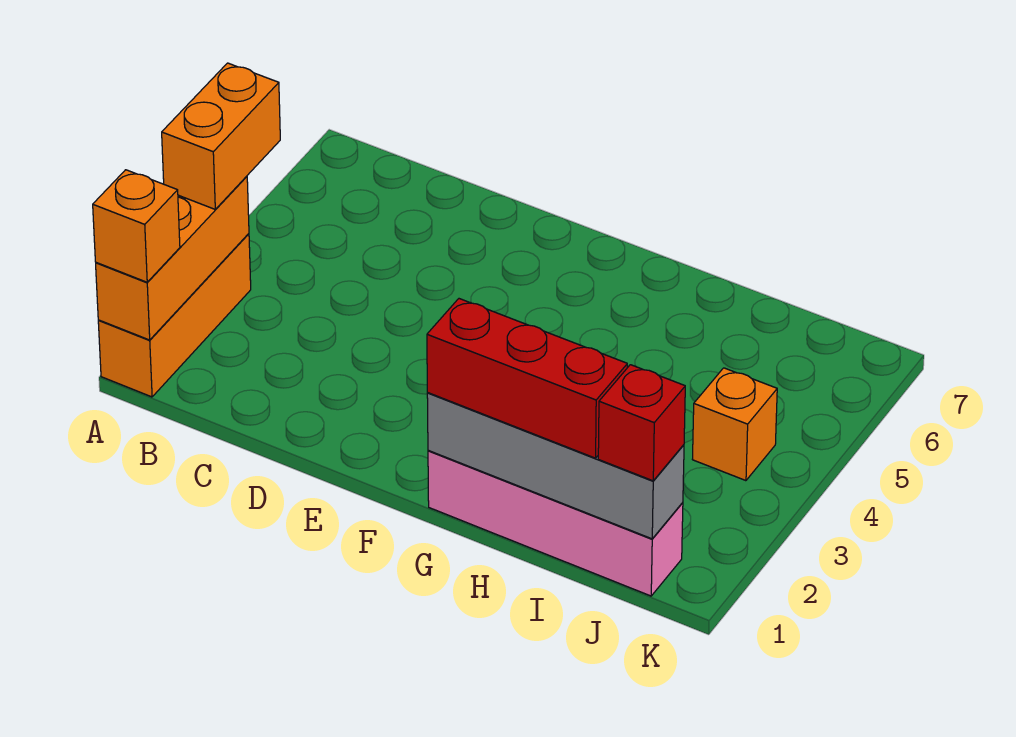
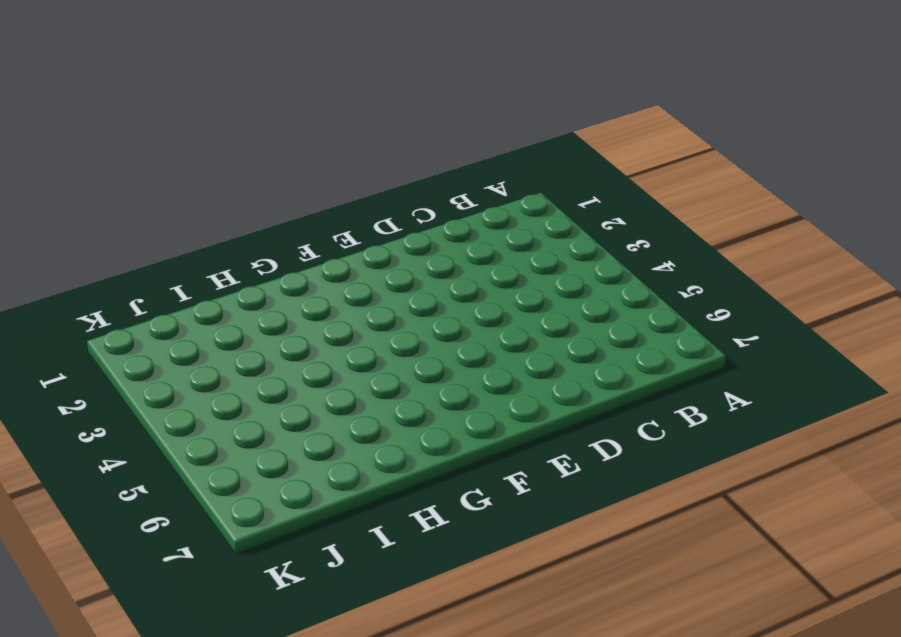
none -> orange brick A1:A3 level 1
none -> pink brick G1:J1 level 1

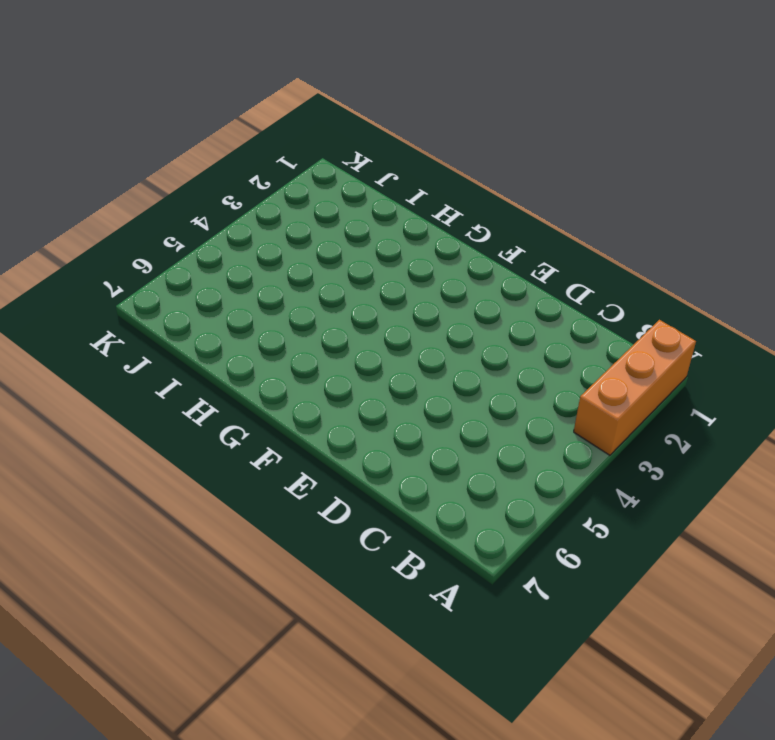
none -> pink brick G1:J1 level 1
none -> orange brick J4 level 1

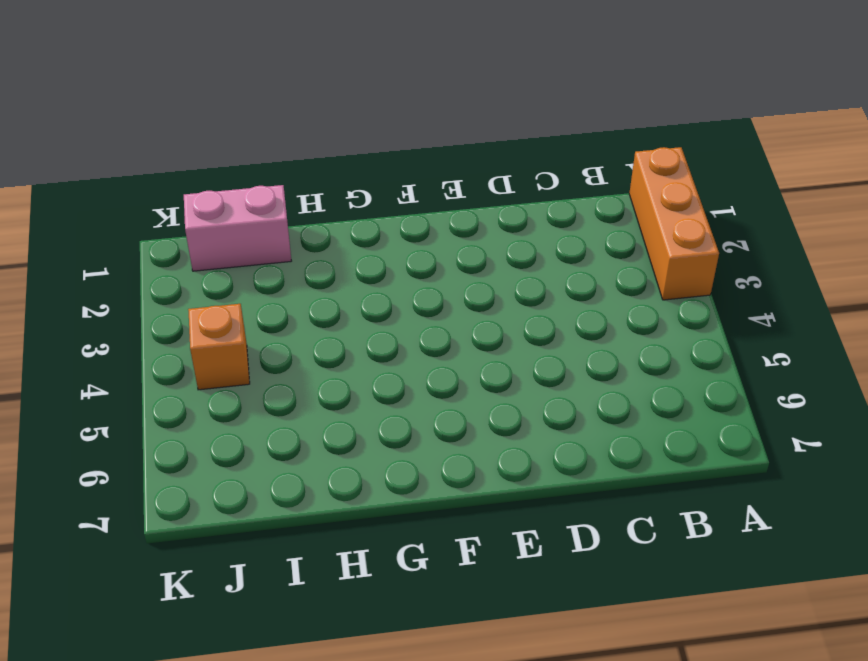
pink brick I1:J1 level 1 -> pink brick G1:J1 level 1
none -> orange brick A1:A3 level 2
none -> grey brick G1:J1 level 2

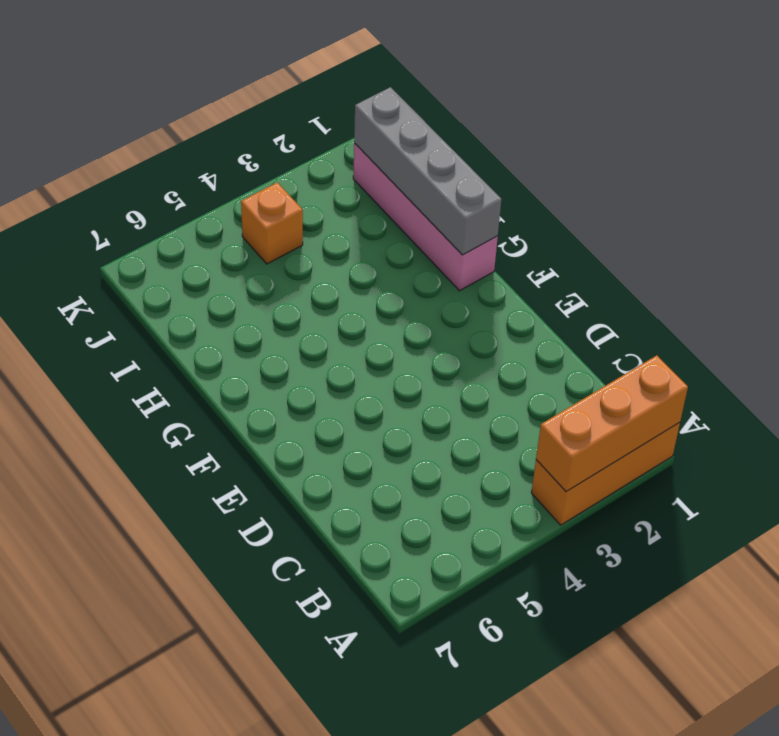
none -> orange brick A1 level 3
none -> orange brick A3:A4 level 3

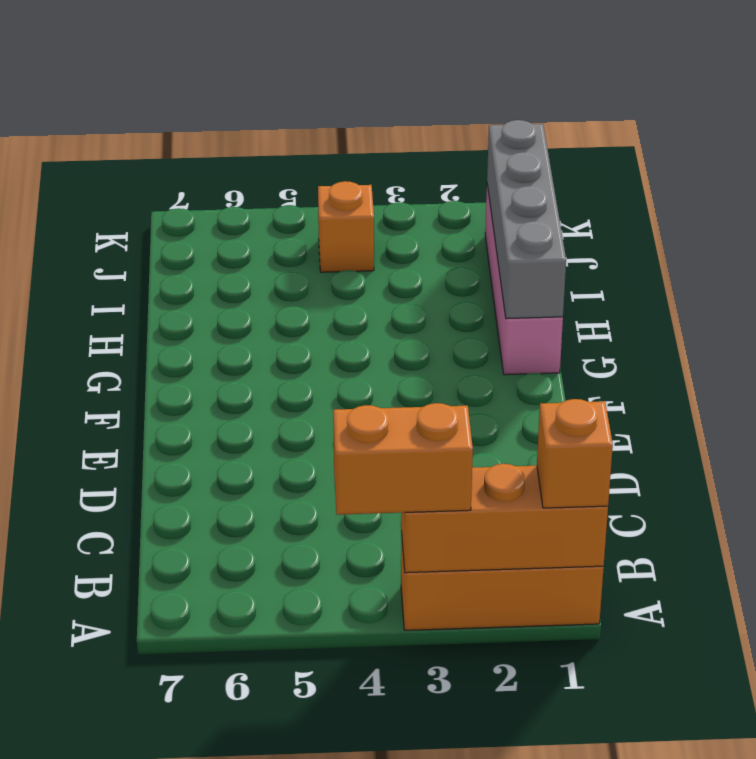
none -> red brick G1:I1 level 3
none -> red brick J1 level 3

